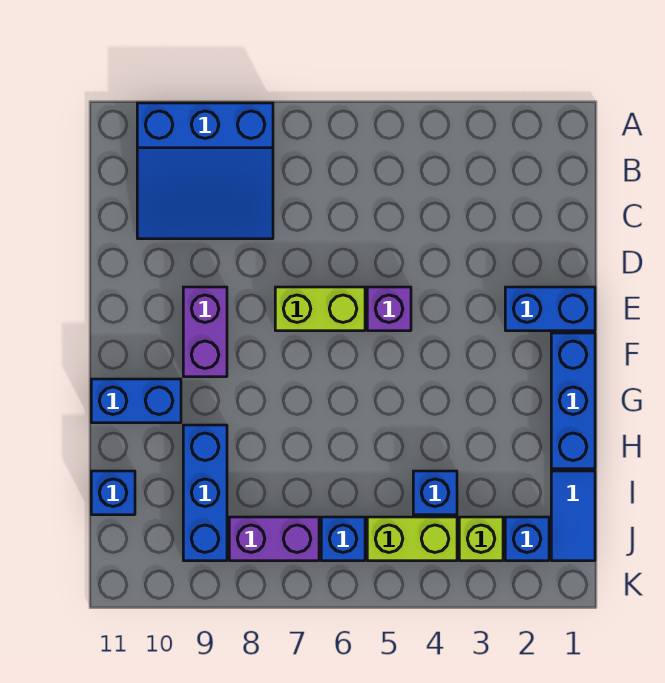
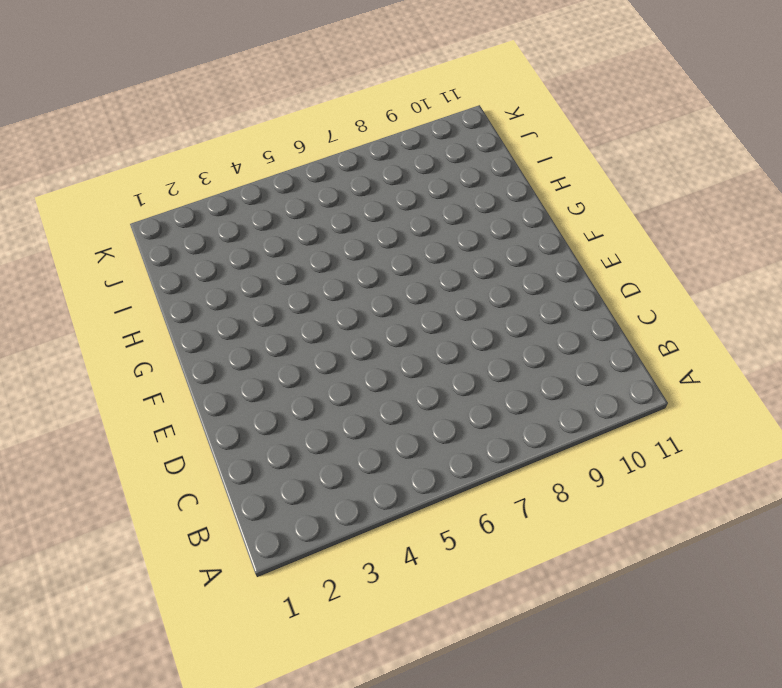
none -> blue slope A8:C10 level 1 top A
none -> blue brick E1:E2 level 1
none -> purple brick E5 level 1

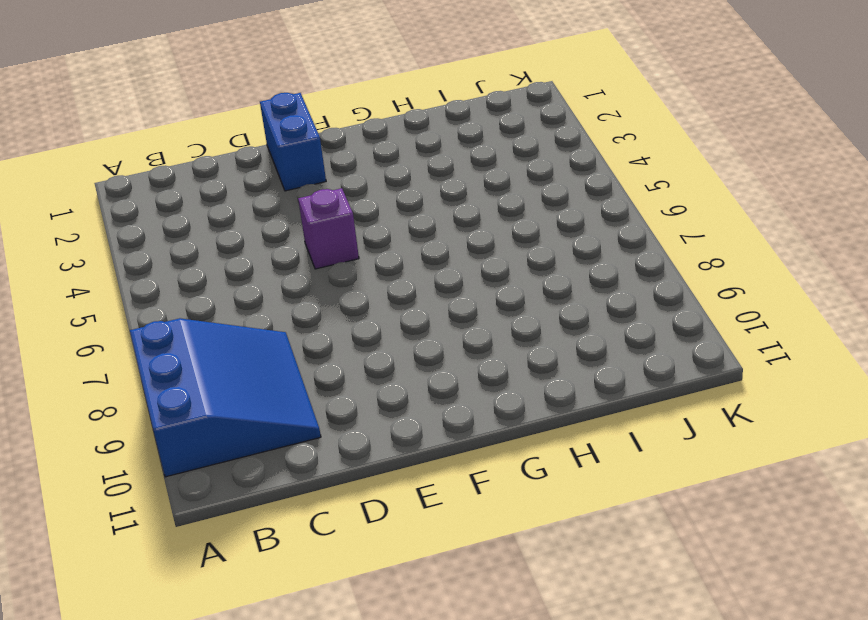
none -> lime brick E6:E7 level 1
none -> purple brick E9:F9 level 1
none -> blue brick F1:H1 level 1

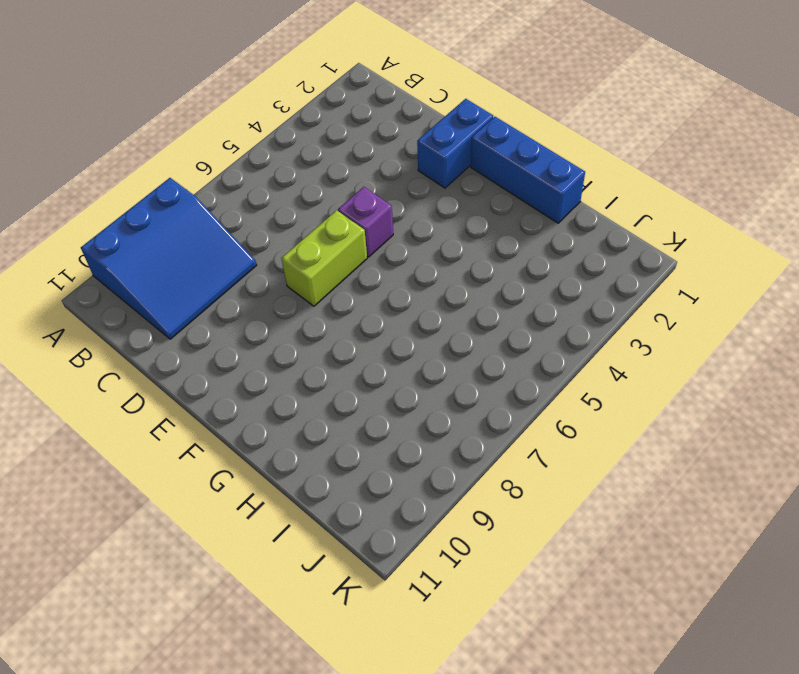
none -> purple brick E9:F9 level 1
none -> blue brick G10:G11 level 1
none -> blue brick H9:J9 level 1

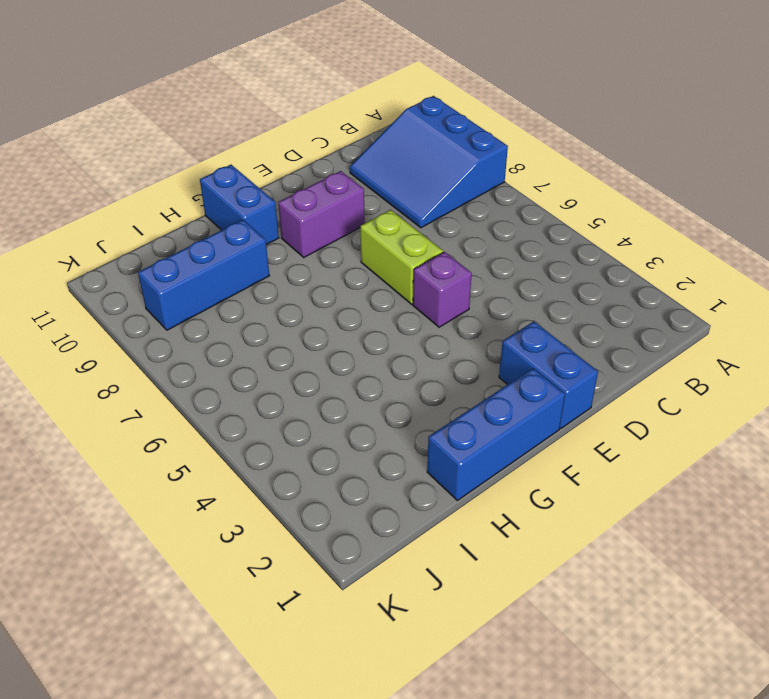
none -> blue tile I1:J1 level 1
none -> blue brick I4 level 1
none -> blue brick I11 level 1

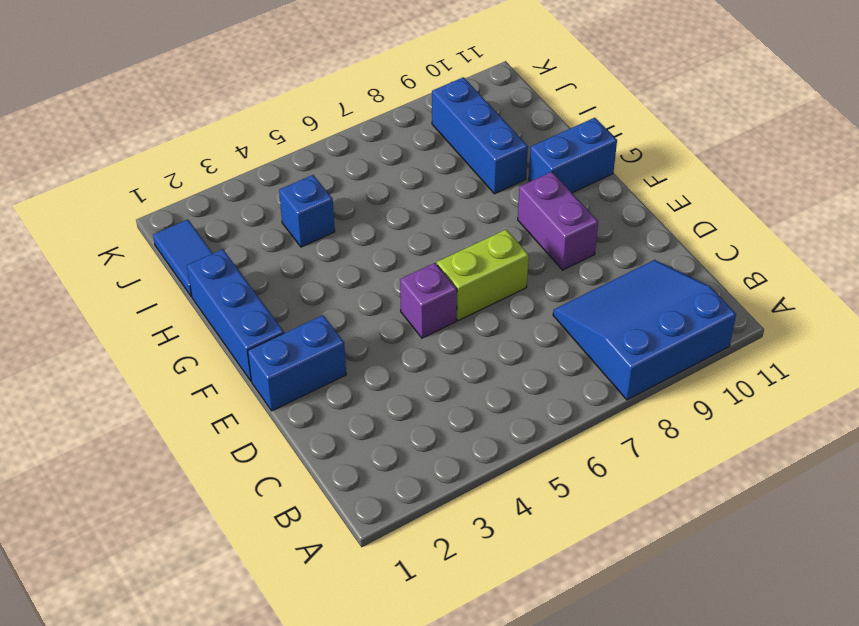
none -> blue brick I11 level 1
none -> blue brick J2 level 1
none -> lime brick J3 level 1

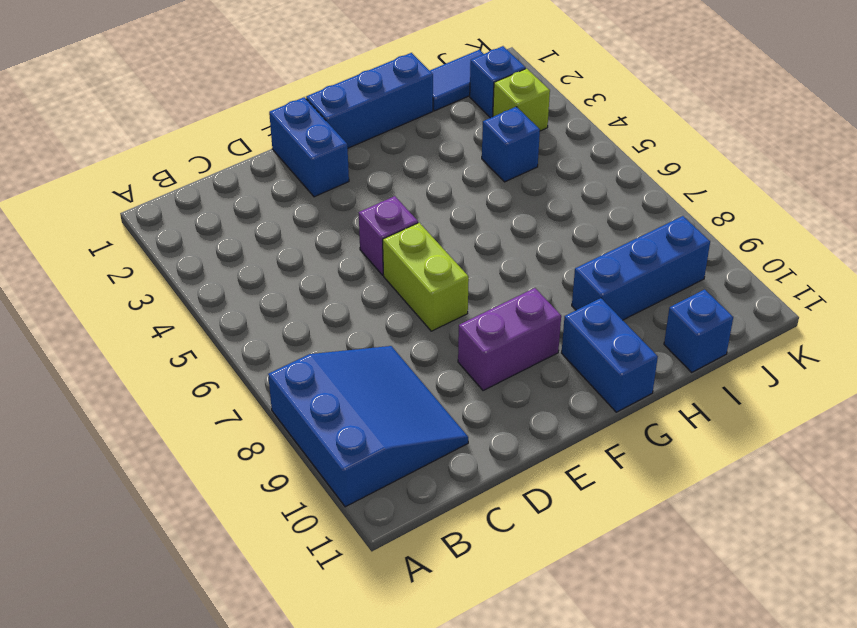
none -> lime brick J4:J5 level 1
none -> blue brick J6 level 1
none -> purple brick J7:J8 level 1

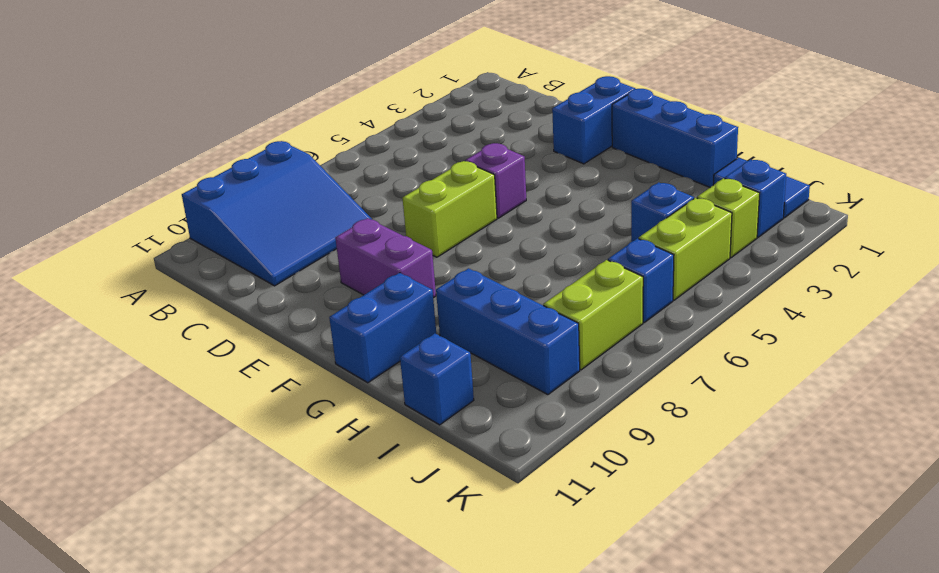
lime brick J7:J8 level 1 -> purple brick J7:J8 level 1

